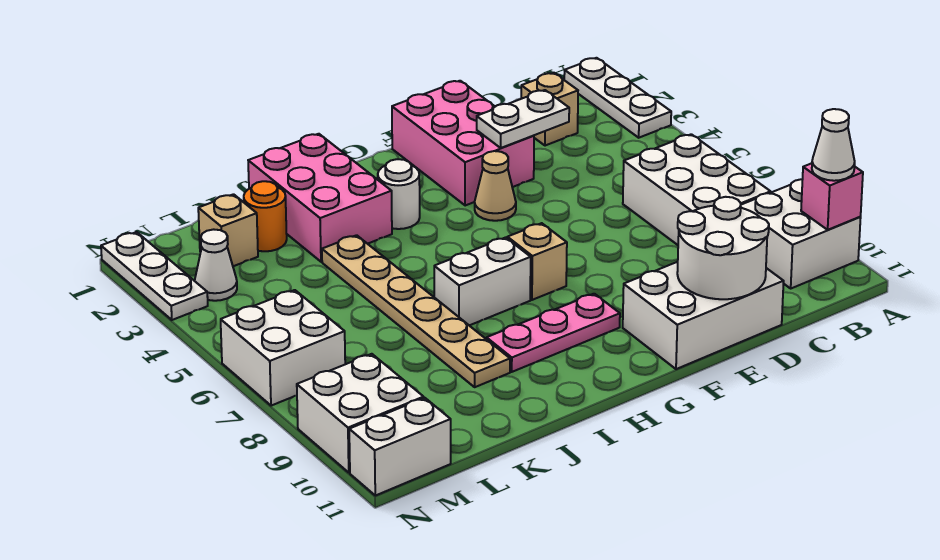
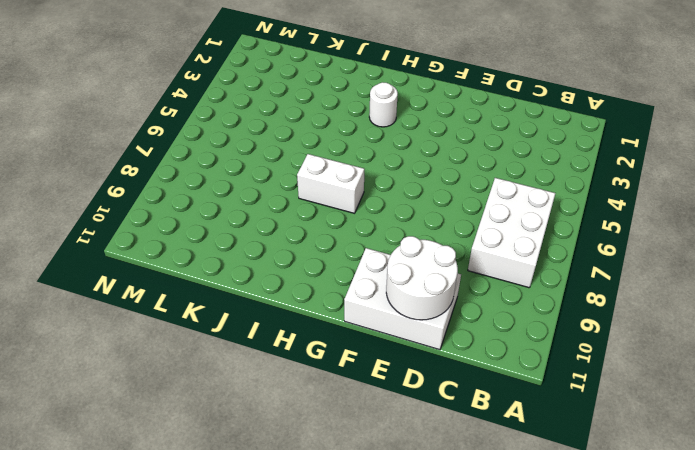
none -> white plate A1:A3 level 1
none -> white brick A9:B10 level 1
none -> tan brick C2 level 1

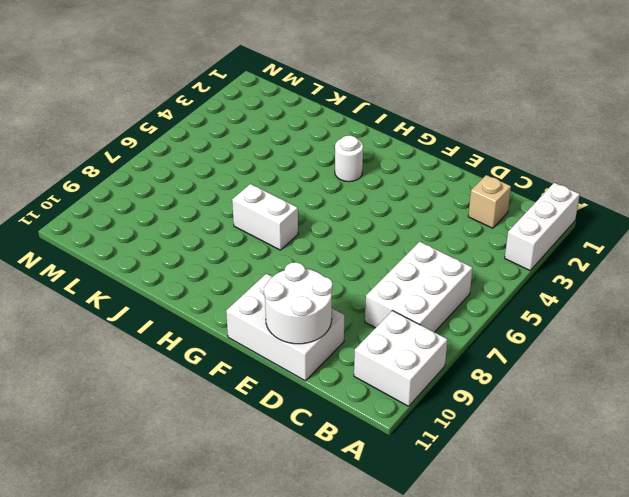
white brick A1:A3 level 1 -> white plate A1:A3 level 1
none -> pink brick E1:F3 level 1
none -> tan cone F4 level 1
none -> tan brick G7 level 1

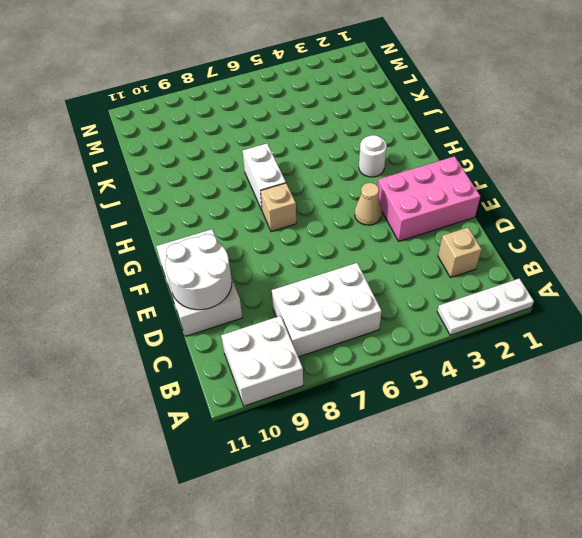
none -> pink plate G9:I9 level 1
none -> pink brick I1:J3 level 1
none -> tan plate J4:J9 level 1

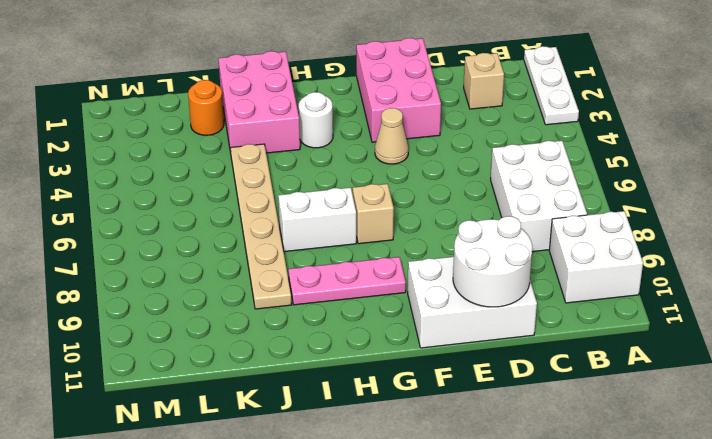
none -> tan brick L2 level 1
none -> white cone M3 level 1
none -> white brick M6:N7 level 1

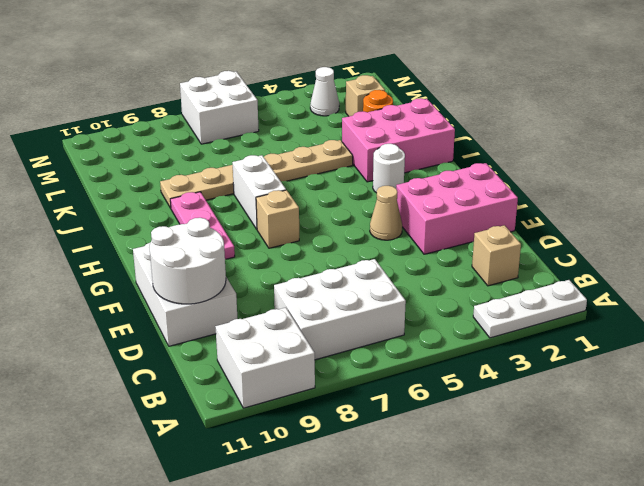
none -> white brick M9:N10 level 1
none -> white brick M11:N11 level 1
none -> white plate N1:N3 level 1

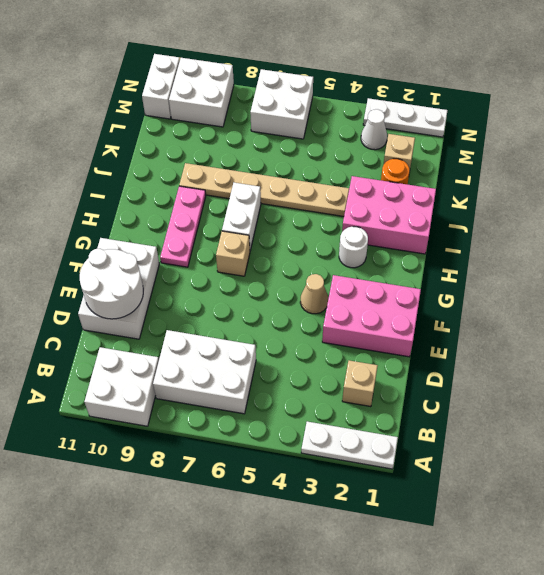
none -> pink brick A10 level 2
none -> white plate D3:E3 level 2
none -> white cone A10 level 3

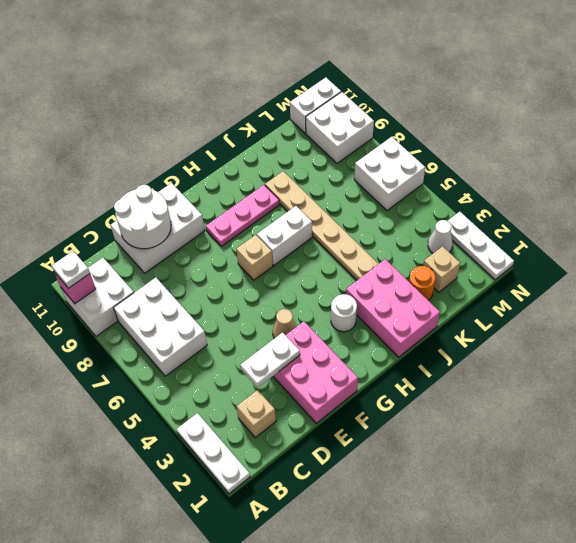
white plate A10 level 3 -> white cone A10 level 3

